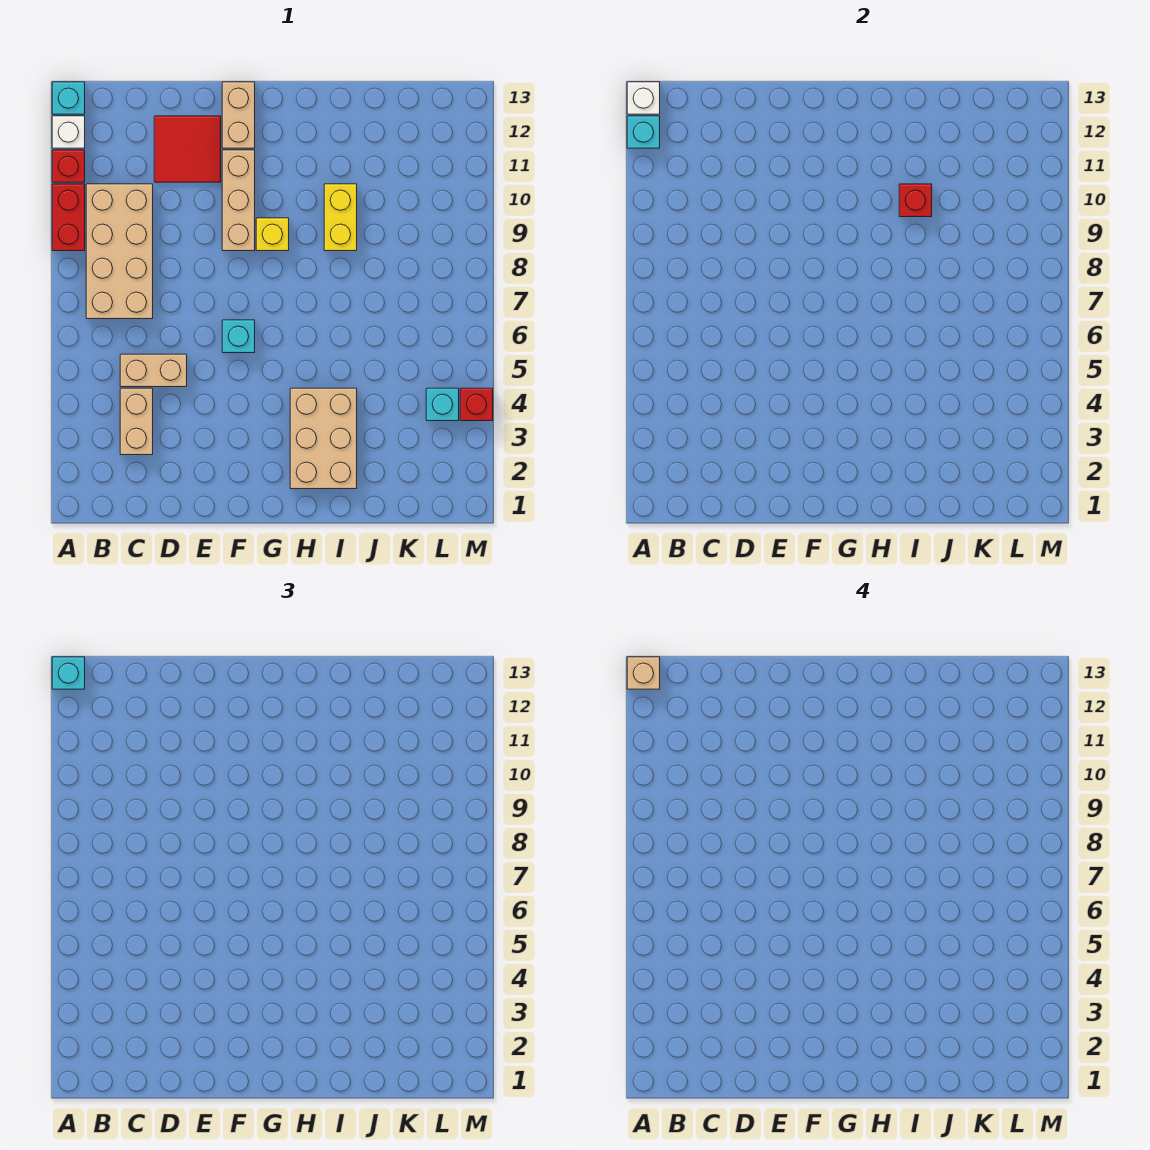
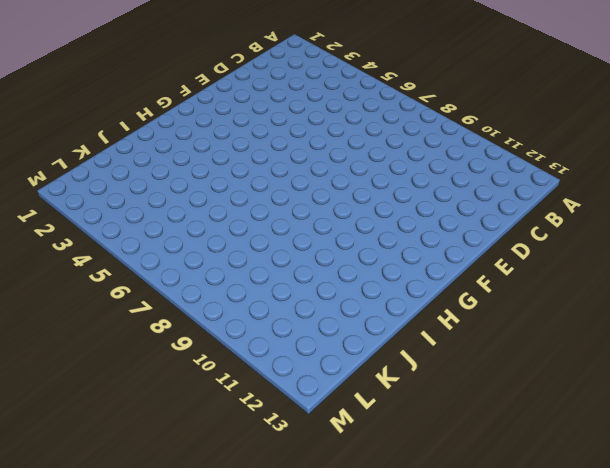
none -> red brick A9:A10 level 1
none -> red brick A11 level 1
none -> white brick A12 level 1

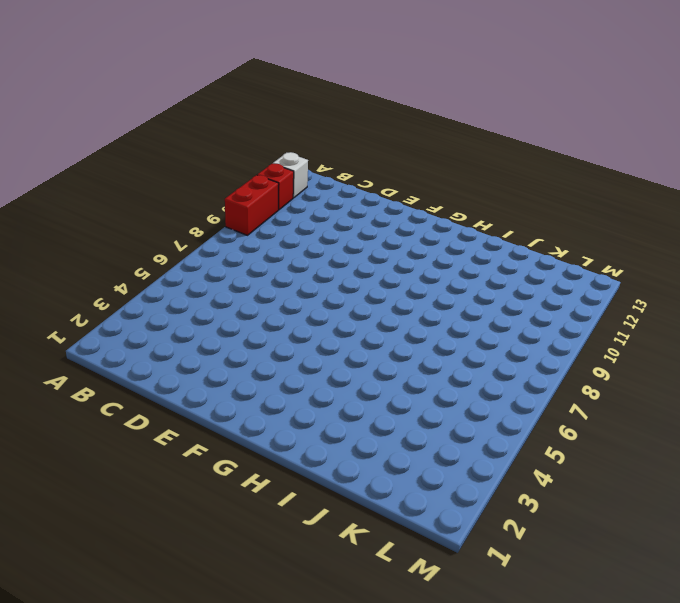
none -> cyan brick A13 level 1
none -> tan brick B7:C10 level 1
none -> tan brick C3:C4 level 1

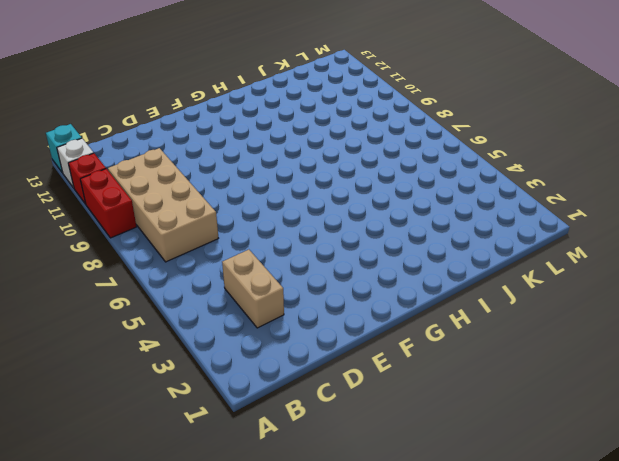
none -> tan brick C5:D5 level 1
none -> red tile D11:E12 level 1
none -> cyan brick F6 level 1

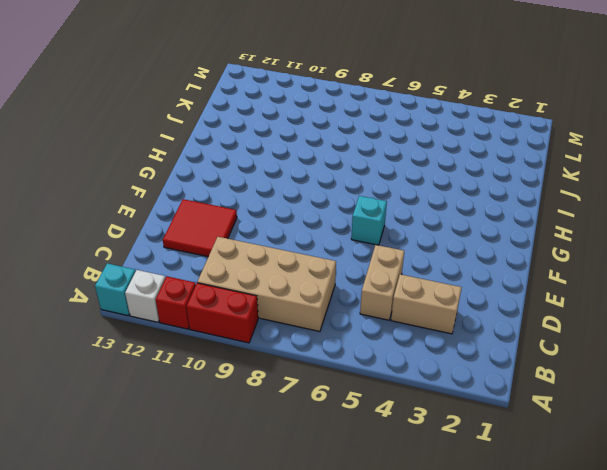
none -> tan brick F9:F11 level 1
none -> tan brick F12:F13 level 1
none -> yellow brick G9 level 1

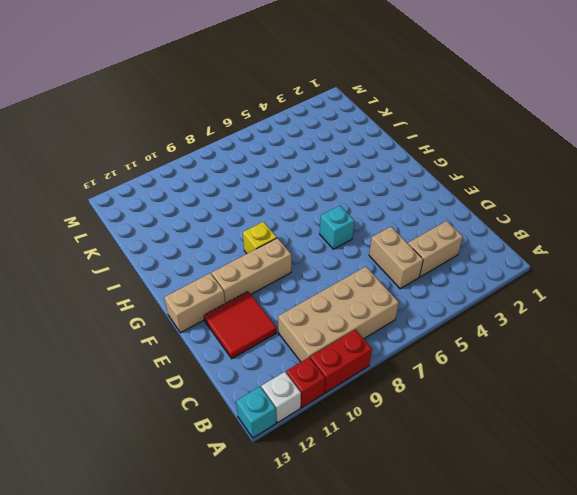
none -> tan brick H2:I4 level 1
none -> yellow brick I9:I10 level 1
none -> cyan brick L4 level 1

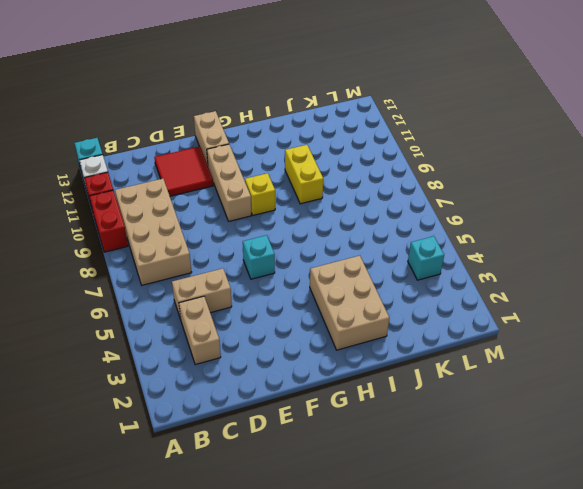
none -> red brick M4 level 1
none -> cyan brick A12 level 2
none -> white brick A13 level 2

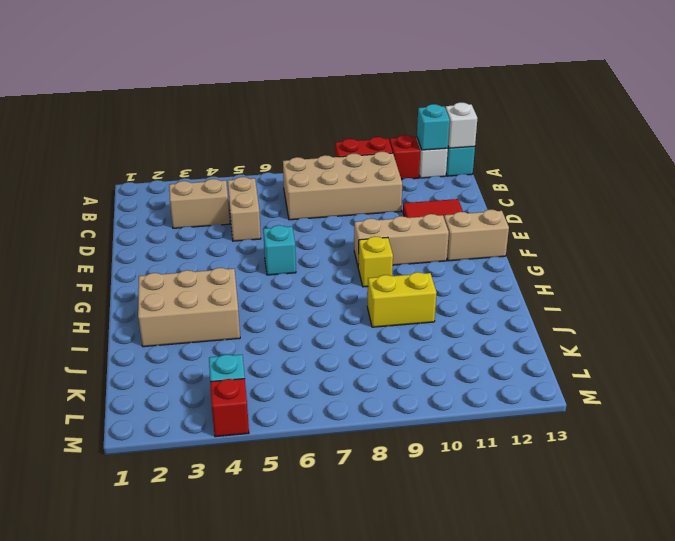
none -> red brick I10 level 2
none -> cyan brick A13 level 3
none -> tan brick A13 level 4

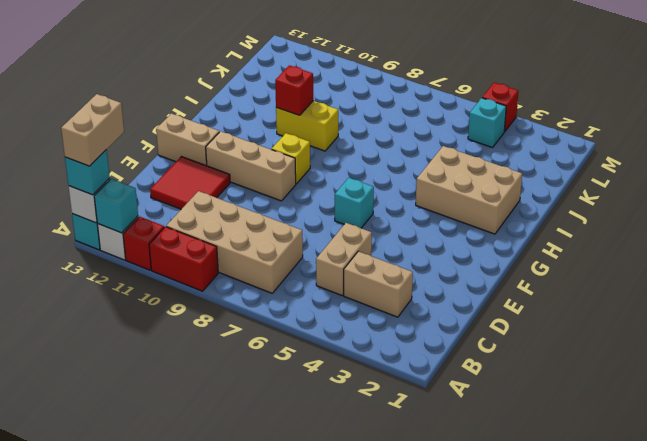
tan brick A13:B13 level 4 -> tan brick A13 level 4

